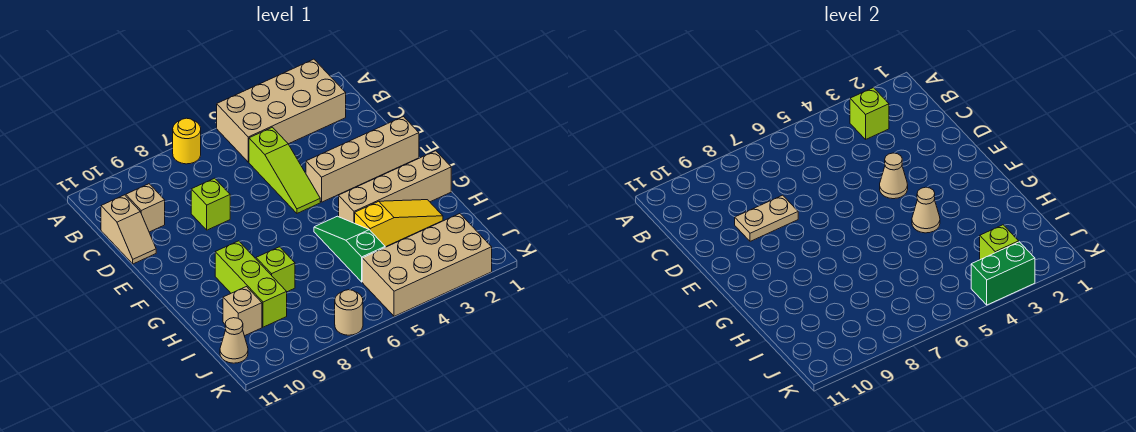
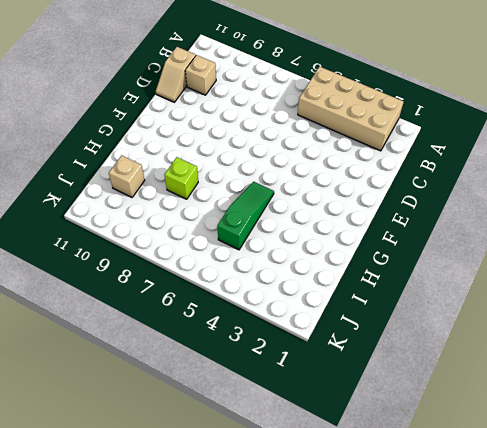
none -> yellow round brick A7 level 1
none -> lime slope C5:E5 level 1 top C
none -> lime brick D8 level 1

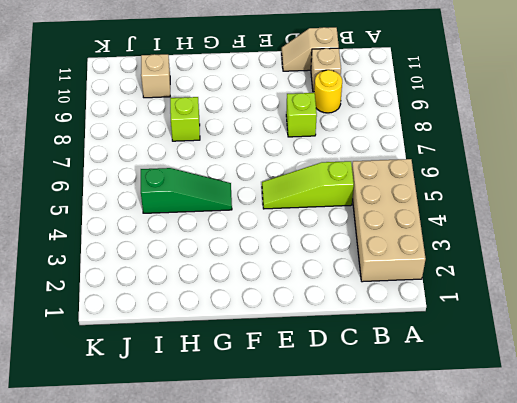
yellow round brick C9 level 1 -> yellow round brick A7 level 1
none -> tan brick E1:E4 level 1
none -> tan brick G1:G4 level 1
none -> lime brick G9:I9 level 1

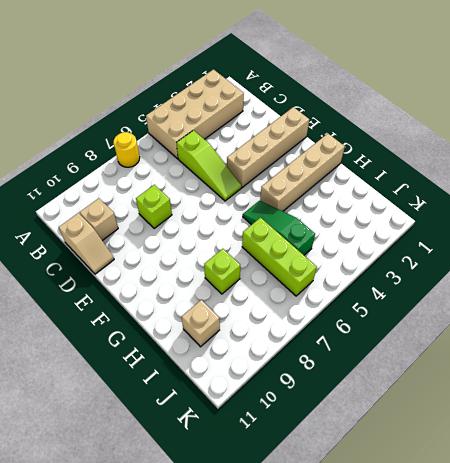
lime brick H6:J6 level 1 -> lime brick G9:I9 level 1
none -> yellow slope H2:H4 level 1 top 4
none -> tan brick J2:K5 level 1
none -> tan cone J11 level 1

